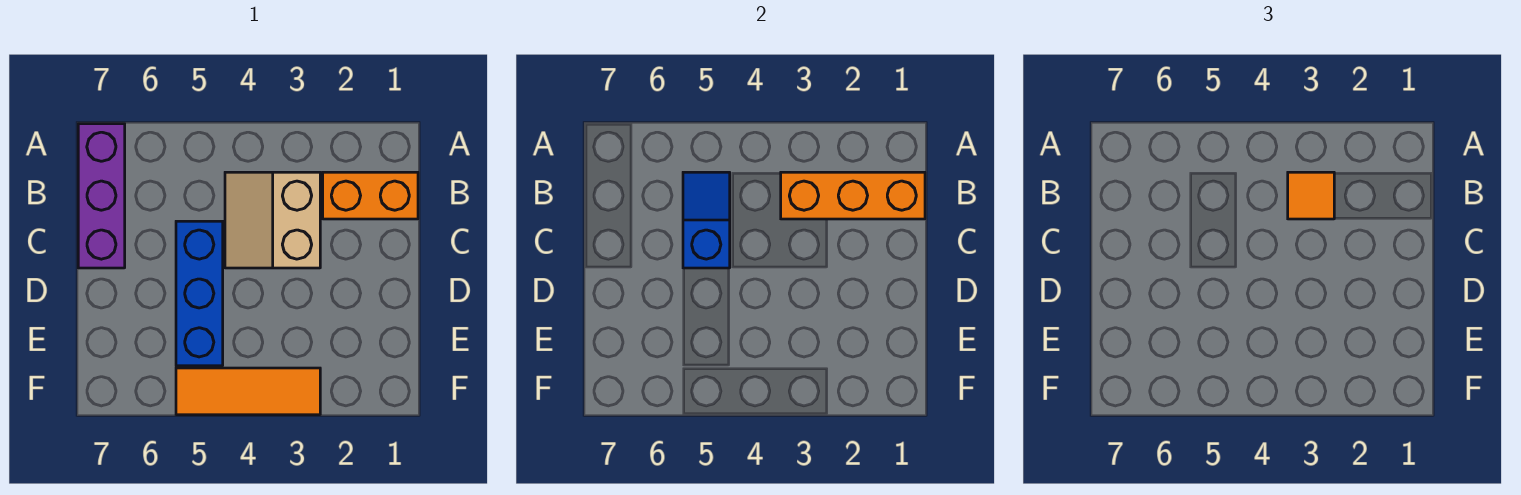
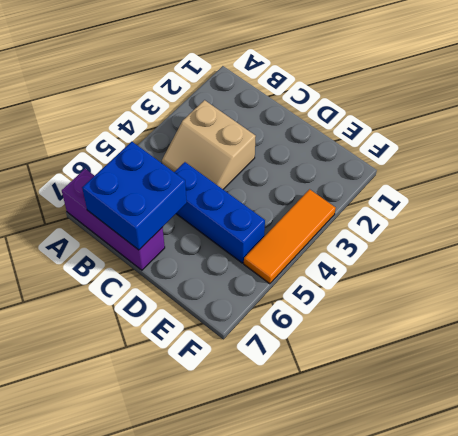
blue brick B6:C7 level 2 -> none
none -> orange brick B1:B2 level 1
none -> orange brick B1:B3 level 2

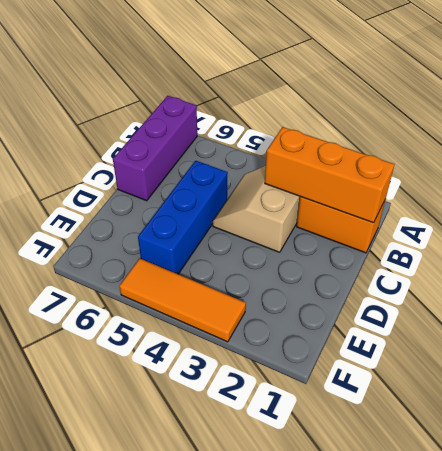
none -> blue slope B5:C5 level 2 top C
none -> orange tile B3 level 3

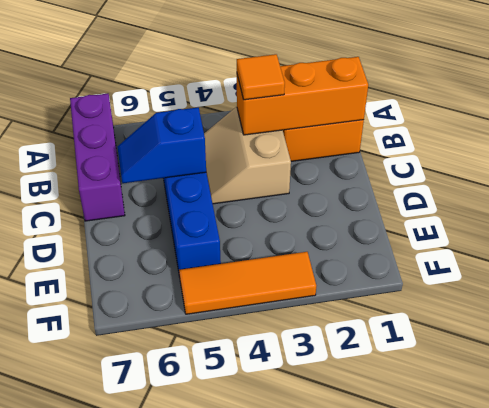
blue slope C5:C6 level 2 top 5 -> blue slope B5:C5 level 2 top C

